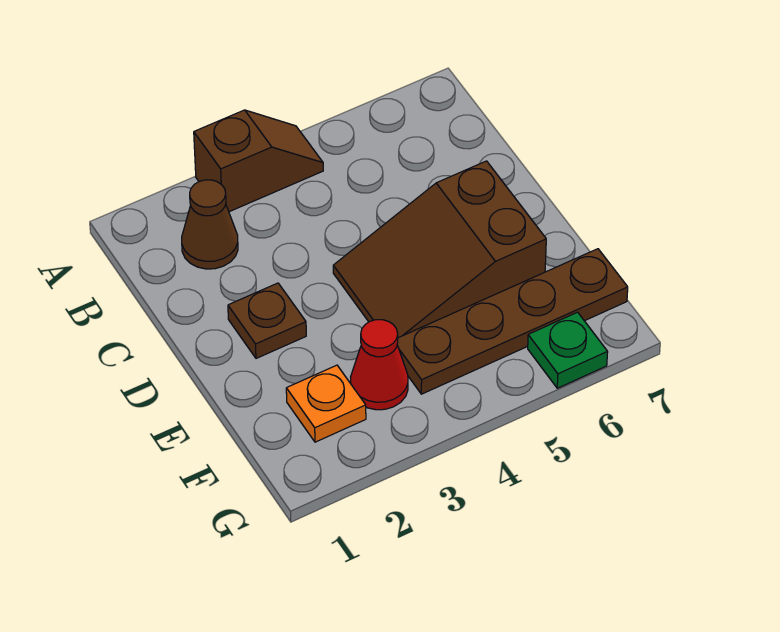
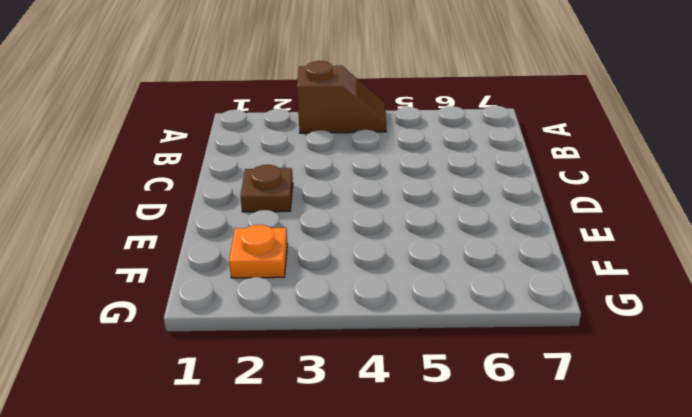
none -> brown cone B2 level 1
none -> brown slope D4:E6 level 1 top 6

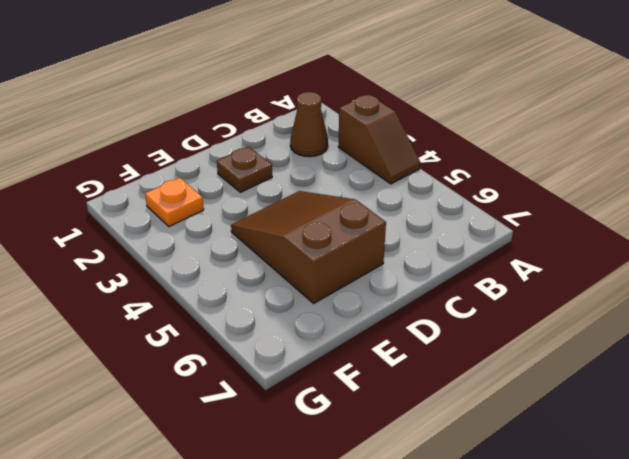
none -> red cone F3 level 1
none -> brown plate F4:F7 level 1

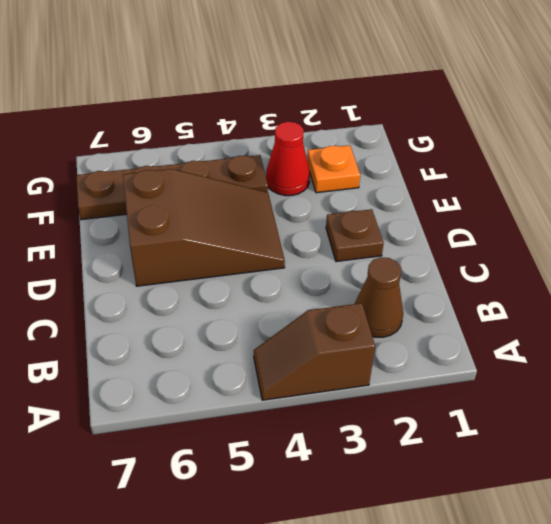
none -> green plate G6 level 1

